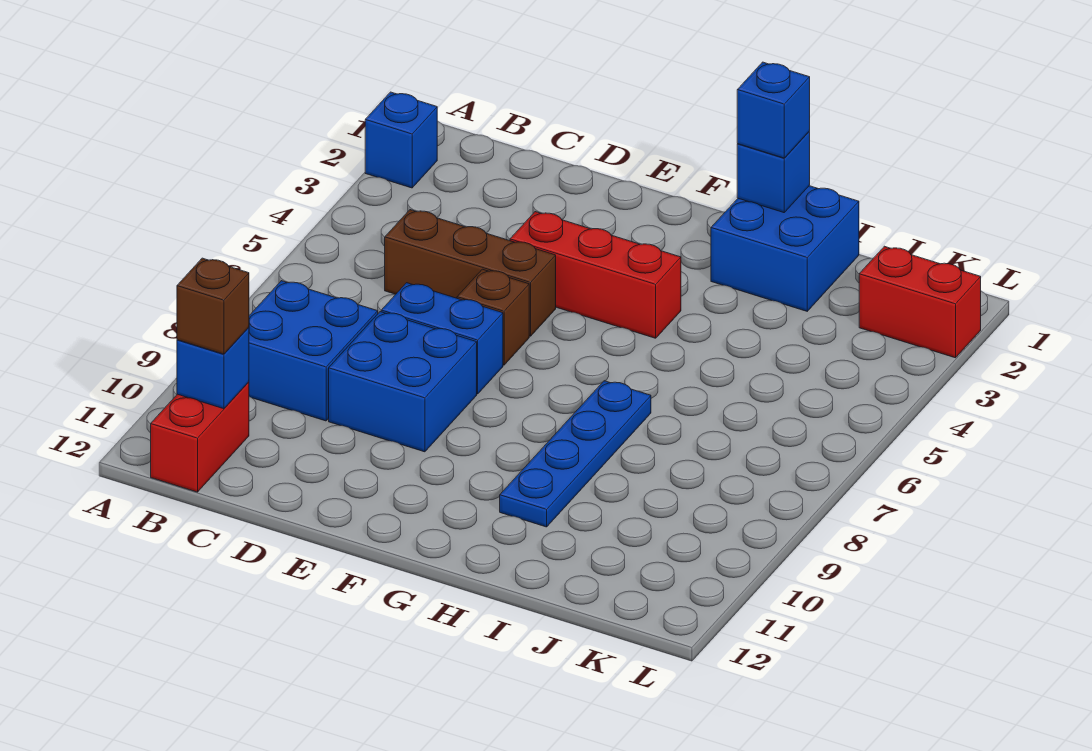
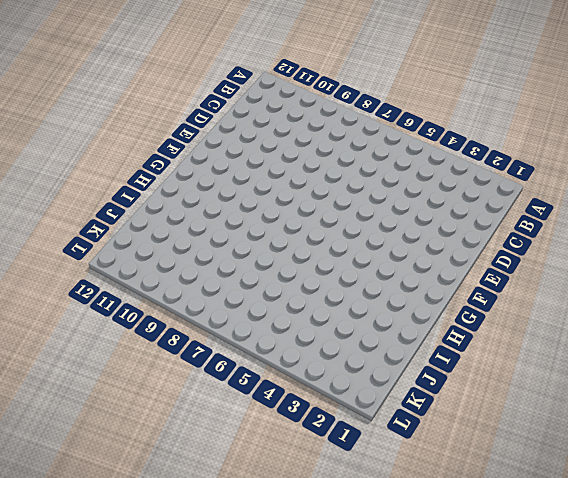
none -> blue brick A2 level 1
none -> blue brick B8:C9 level 1
none -> red brick B11:B12 level 1

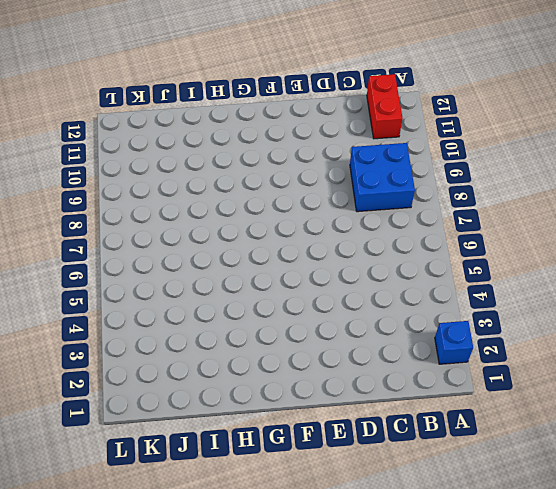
none -> brown brick C5:E5 level 1
none -> blue brick D7:E7 level 1
none -> blue brick D8:E9 level 1

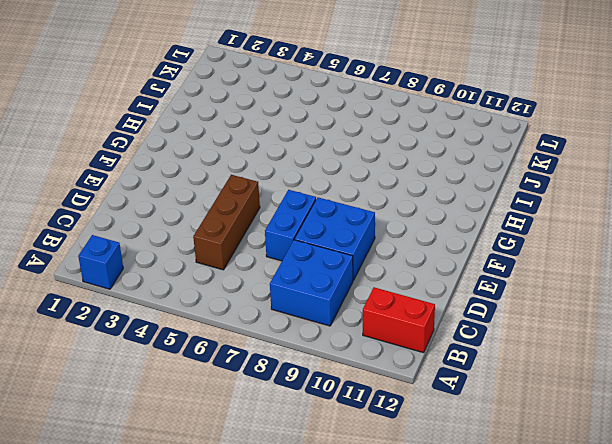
none -> red brick E4:G4 level 1
none -> brown brick E6 level 1
none -> blue brick H1:I2 level 1

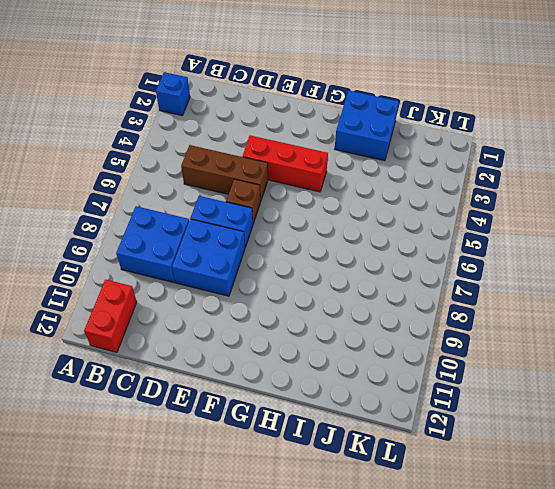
none -> blue plate H7:H10 level 1
none -> red brick K2:L2 level 1
none -> blue brick B11 level 2

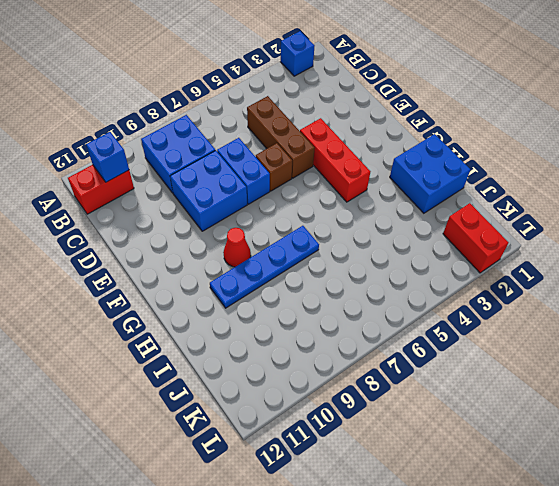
red cone G9 level 1 -> none
none -> blue brick H1 level 2
none -> brown brick B11 level 3
none -> blue brick H1 level 3

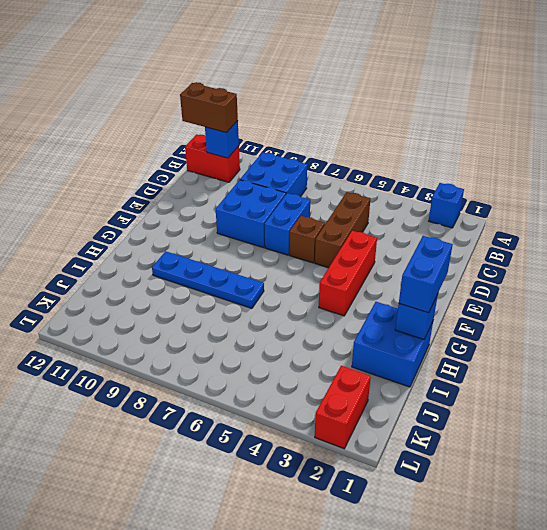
brown brick B11:B12 level 3 -> brown brick B11 level 3
blue brick G1:H1 level 3 -> blue brick H1 level 3

